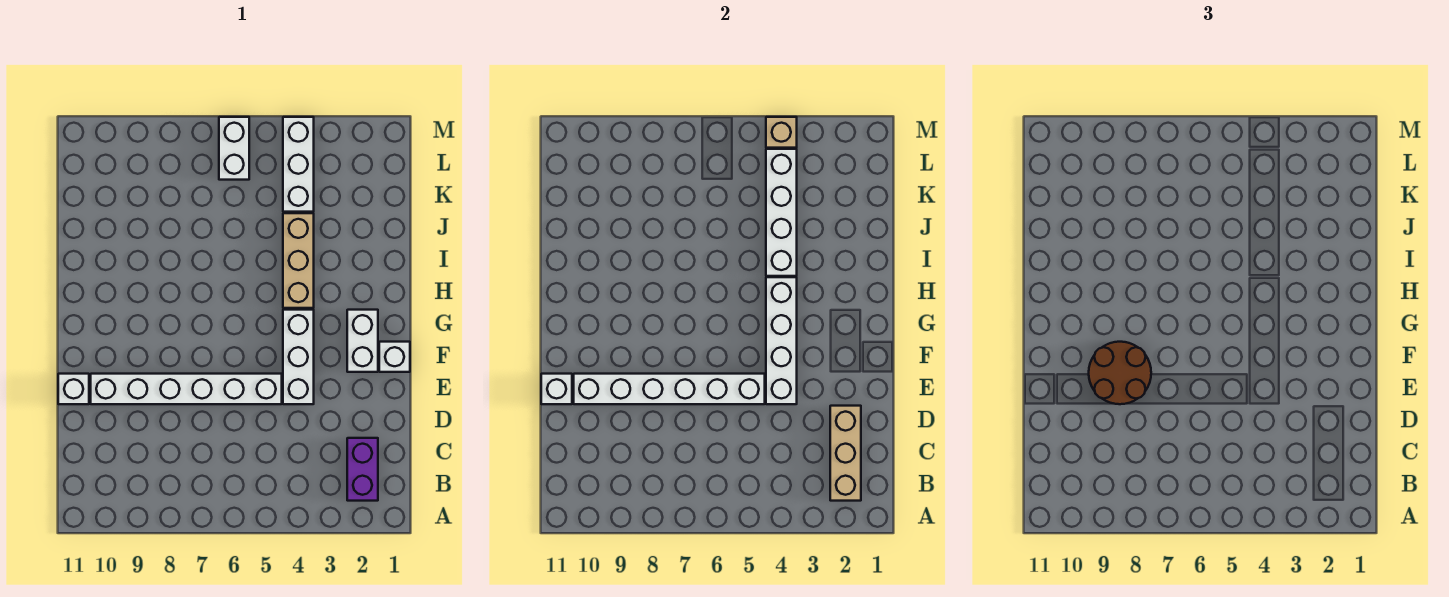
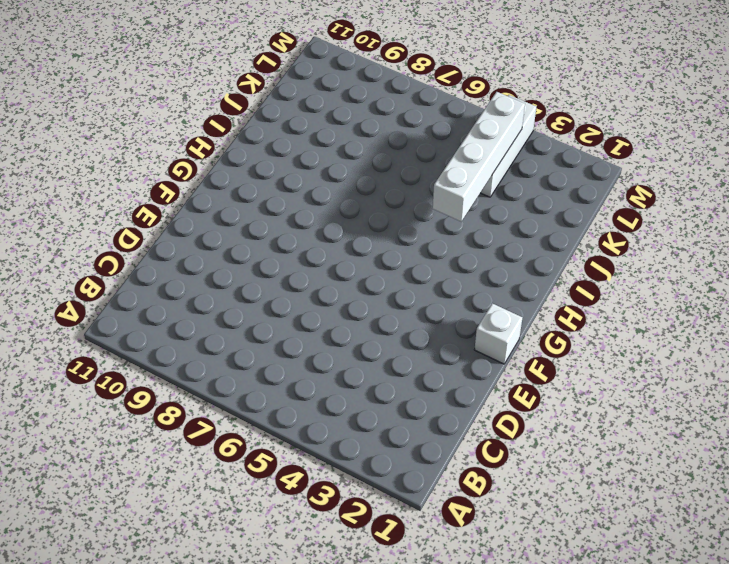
none -> purple brick B2:C2 level 1
none -> white brick E4:G4 level 1
none -> white brick E5:E10 level 1

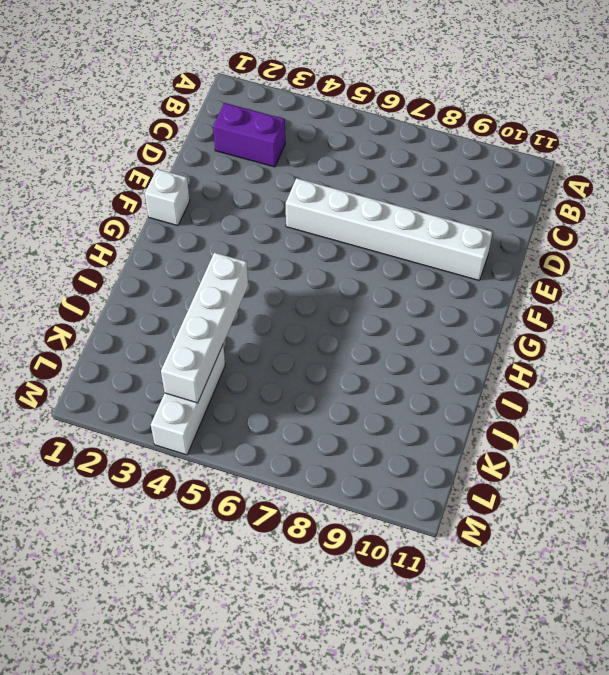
purple brick C2:C3 level 1 -> purple brick B2:C2 level 1
none -> white brick E4:G4 level 1
none -> white brick E11 level 1
none -> white brick F2:G2 level 1

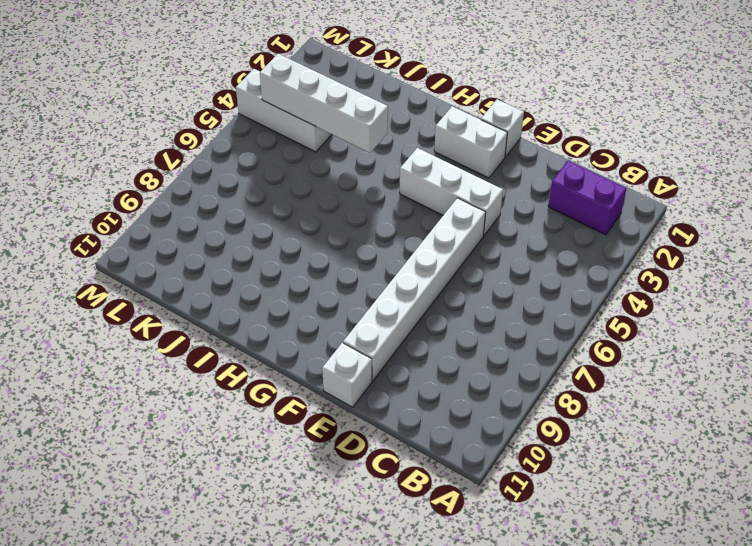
none -> tan brick H4:J4 level 1
none -> white brick L6:M6 level 1
none -> tan brick B2:D2 level 2

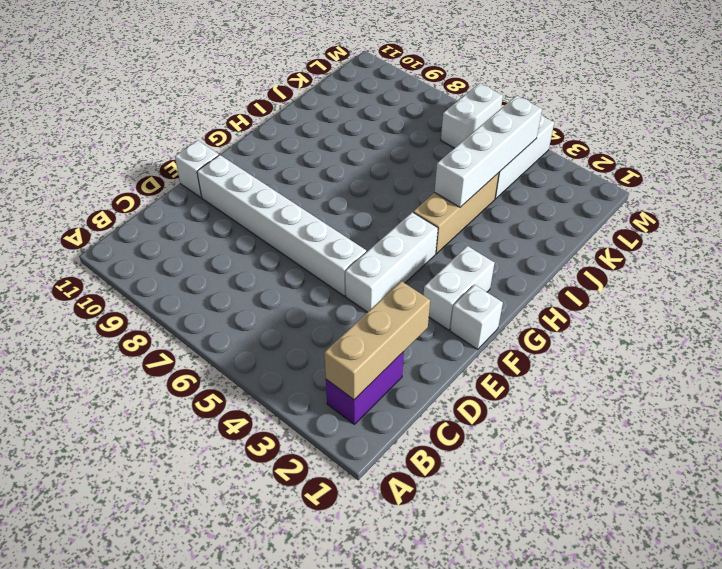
none -> white brick E4:H4 level 2
none -> white brick E5:E10 level 2
none -> white brick E11 level 2

